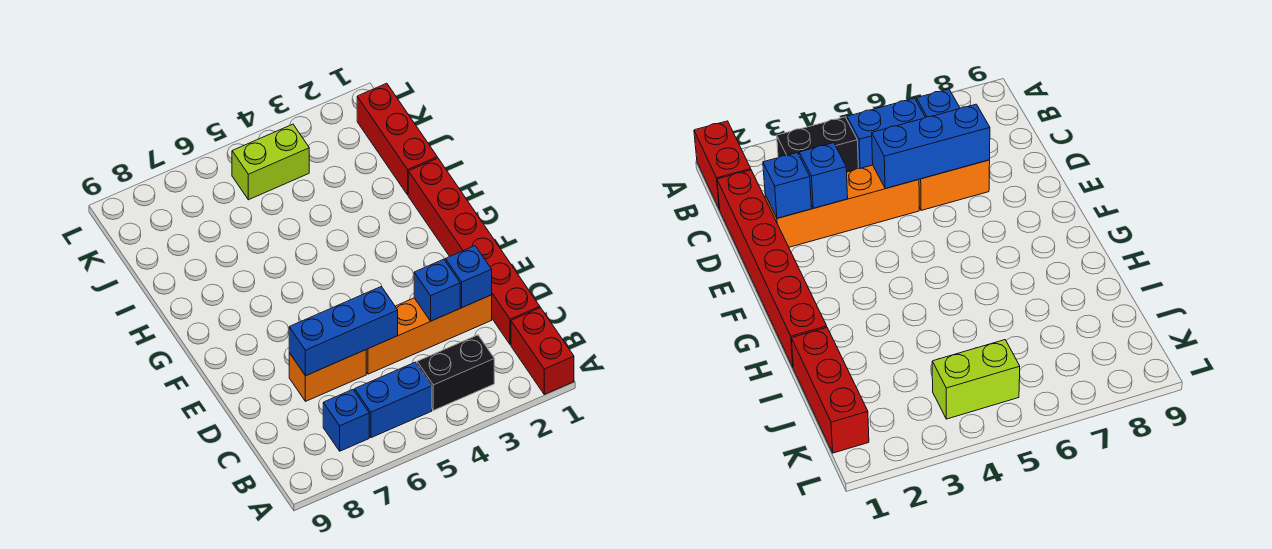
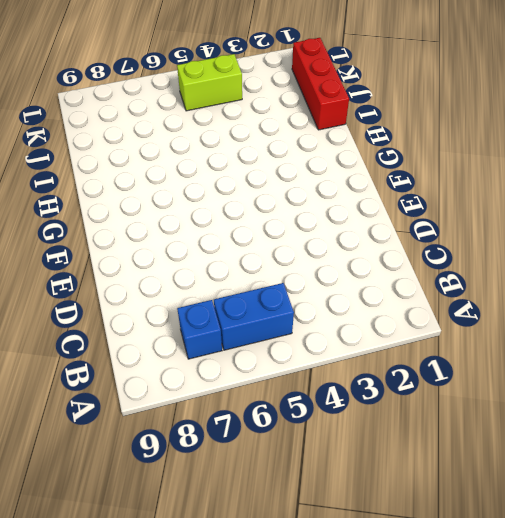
none -> red brick A1:B1 level 1
none -> black brick B3:B4 level 1
none -> red brick C1:H1 level 1

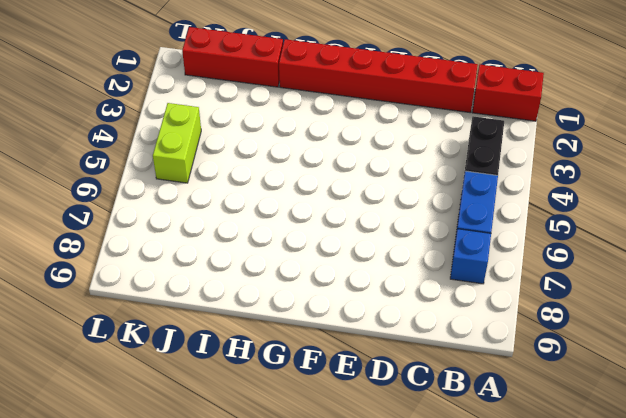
none -> orange brick D2:D5 level 1
none -> orange brick D6:D7 level 1
none -> blue brick D2 level 2

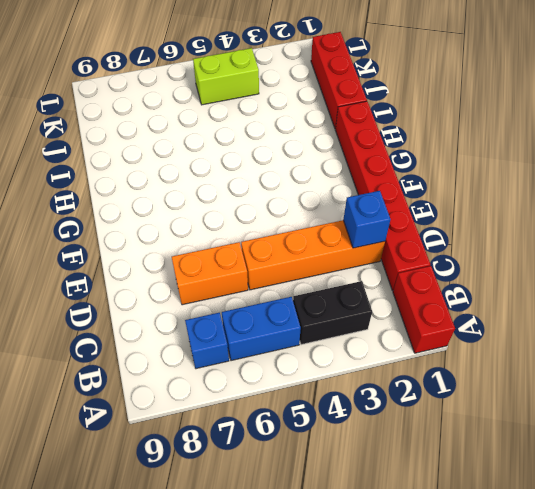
none -> blue brick D3 level 2
none -> blue brick D5:D7 level 2

